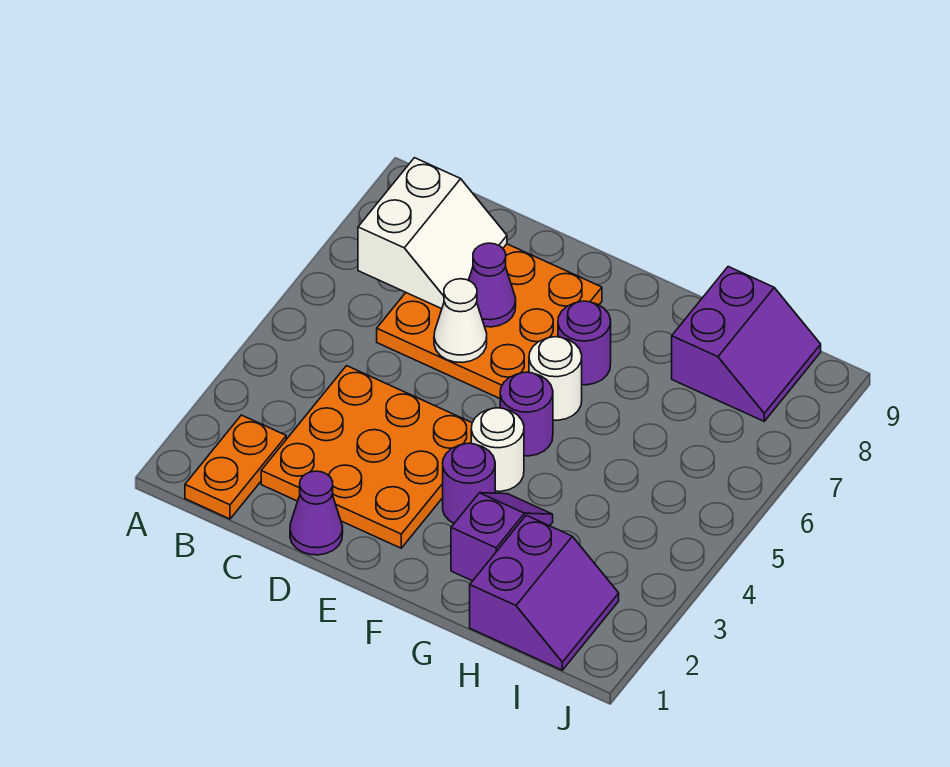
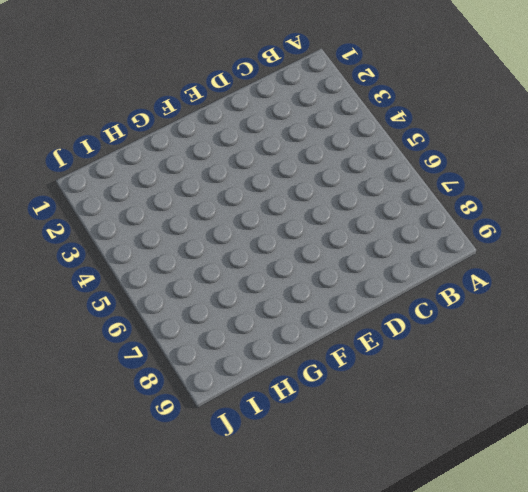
none -> orange plate B1:B2 level 1
none -> orange plate C2:E4 level 1
none -> orange plate C6:E8 level 1

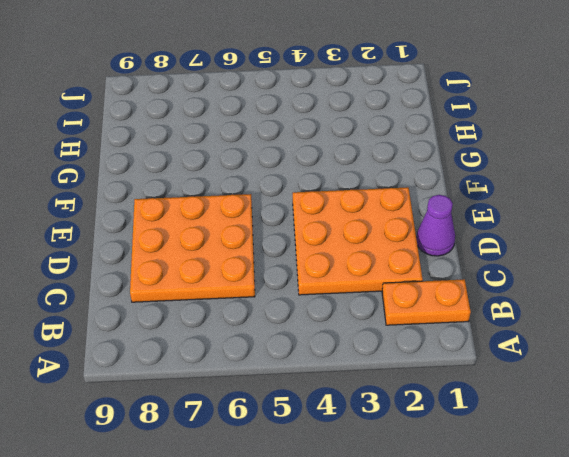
none -> purple round brick F3 level 1
none -> white round brick F4 level 1
none -> purple round brick F5 level 1

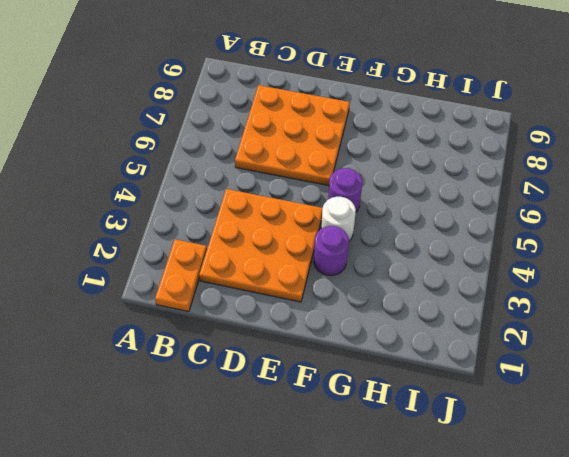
none -> purple cone D1 level 1
none -> white round brick F6 level 1
none -> purple round brick F7 level 1

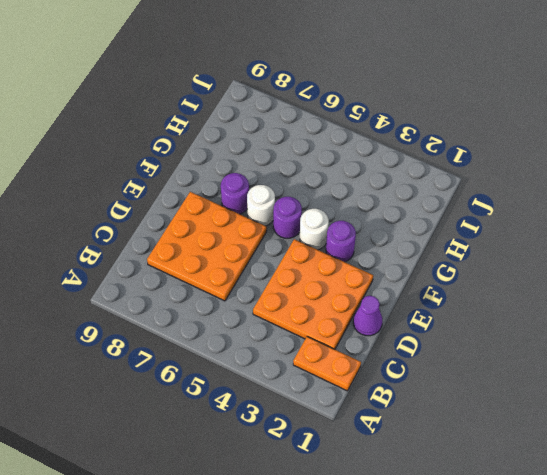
none -> purple slope G2:G3 level 1 top 2
none -> purple slope H1:I2 level 1 top H
none -> purple slope H8:I9 level 1 top H

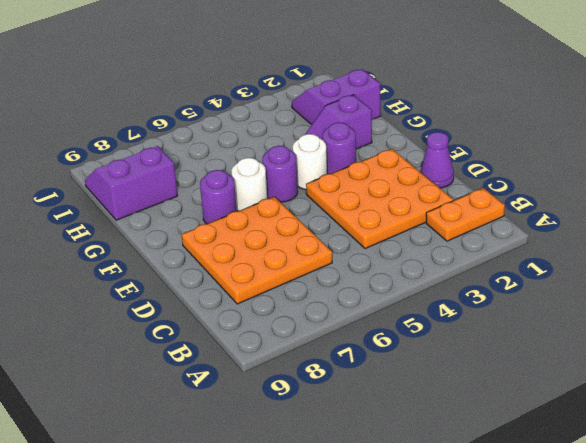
none -> white slope B7:C8 level 2 top B
none -> white cone D6 level 2
none -> purple cone D7 level 2

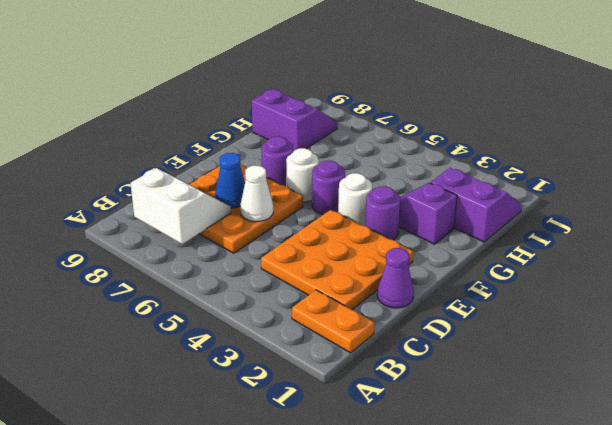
blue cone D7 level 2 -> purple cone D7 level 2

